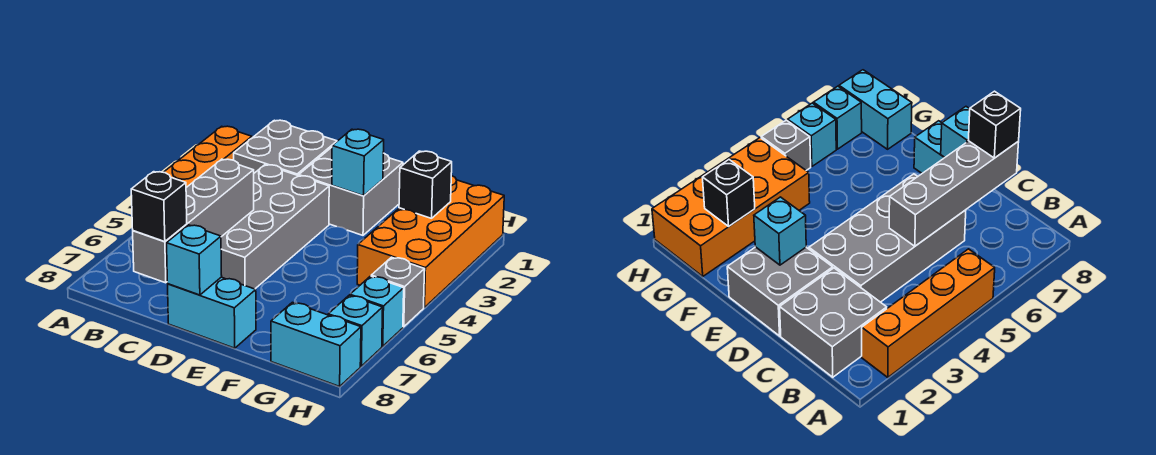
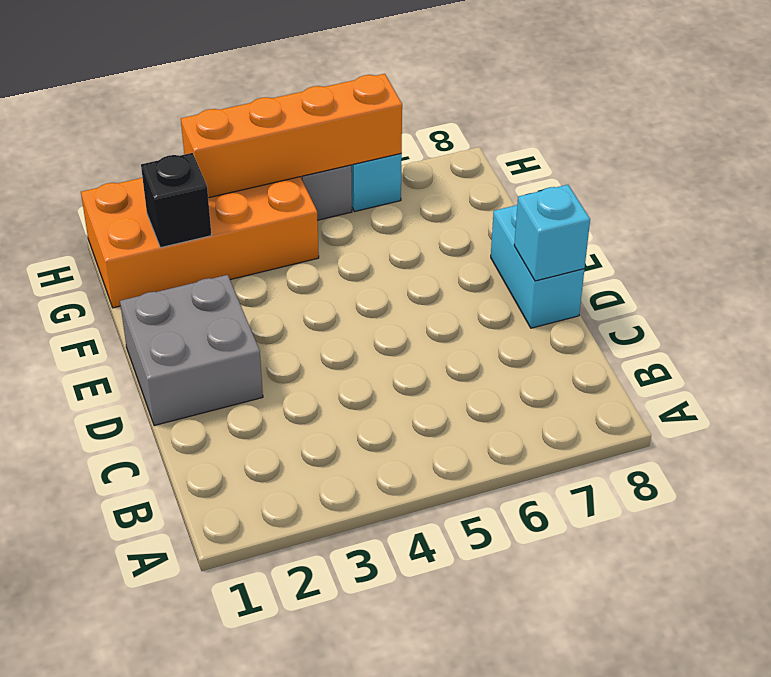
orange brick H3:H6 level 2 -> orange brick A2:A5 level 1
none -> grey brick B1:C2 level 1
none -> grey brick C3:D6 level 1
none -> cyan brick G8:H8 level 1

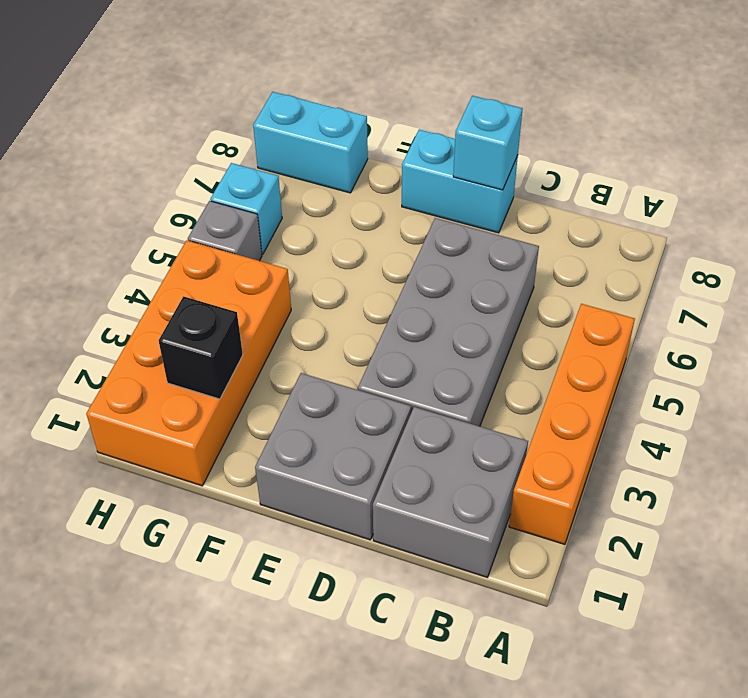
none -> cyan brick H7 level 1
none -> grey brick C5:C8 level 2
none -> cyan brick E2 level 2

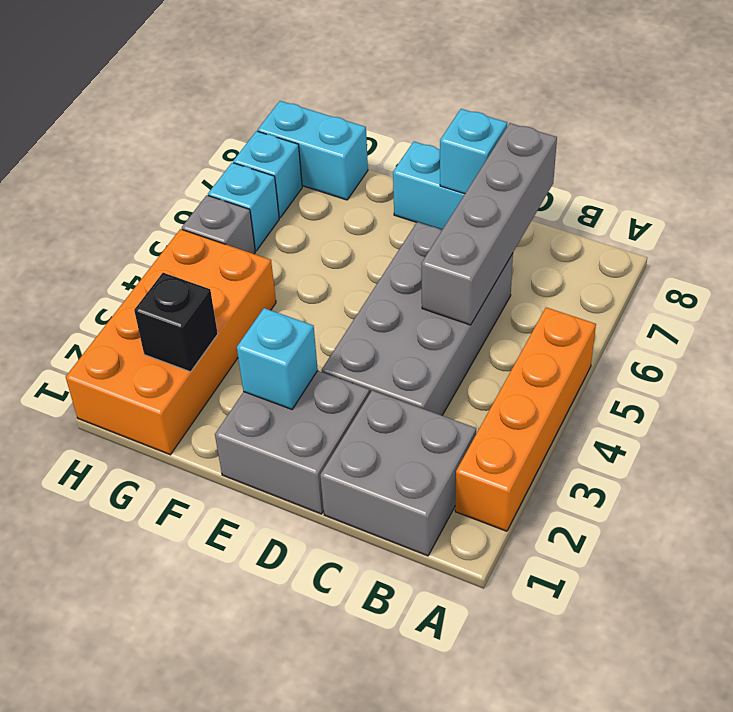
none -> black brick C8 level 3

